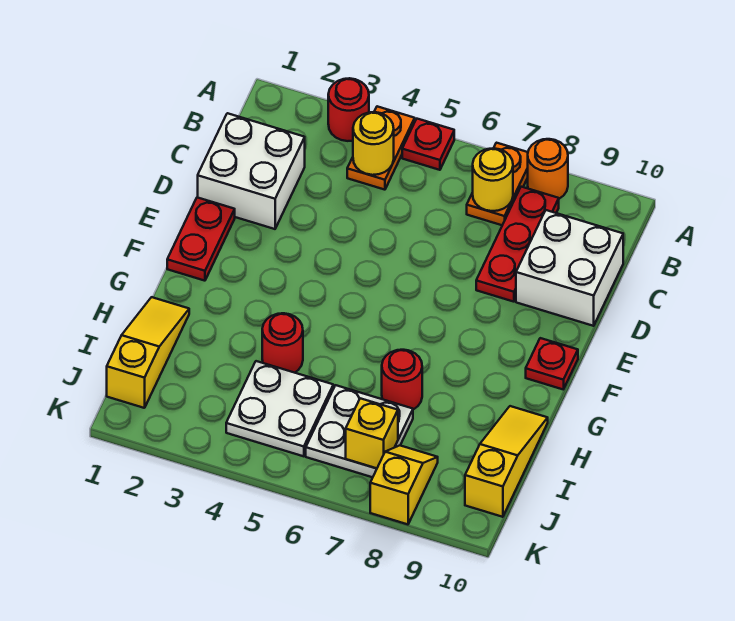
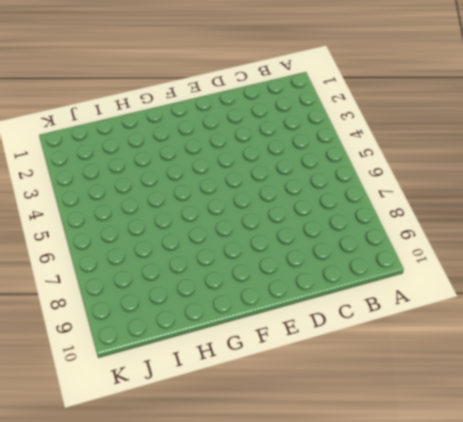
none -> red round brick A3 level 1
none -> orange plate A4:B4 level 1
none -> red plate A5 level 1

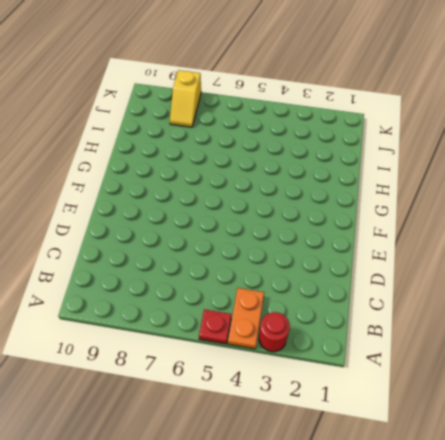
none -> orange plate A7:B7 level 1
none -> orange round brick A8 level 1
none -> red plate B8:D8 level 1

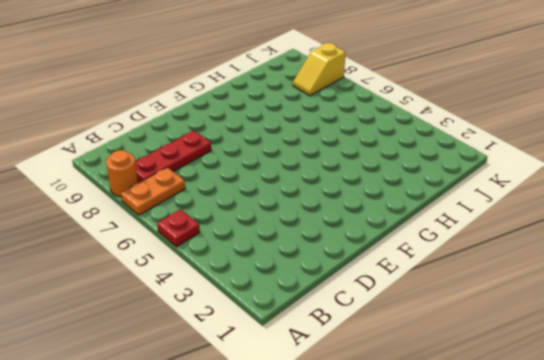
none -> red round brick A3 level 1
none -> orange plate A4:B4 level 1
none -> white brick C1:D2 level 1

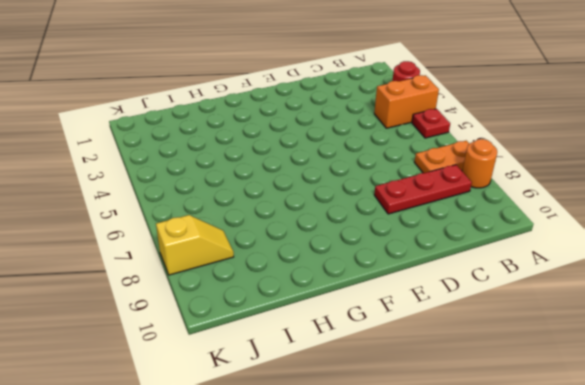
orange brick A4:B4 level 1 -> orange plate A4:B4 level 1
none -> white brick C1:D2 level 1
none -> white brick C9:D10 level 1
none -> red plate E1:F1 level 1

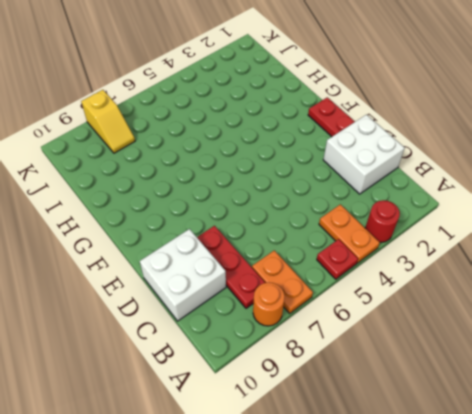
none -> red plate F10 level 1
none -> yellow slope H1:J1 level 1 top J
none -> red round brick H4 level 1

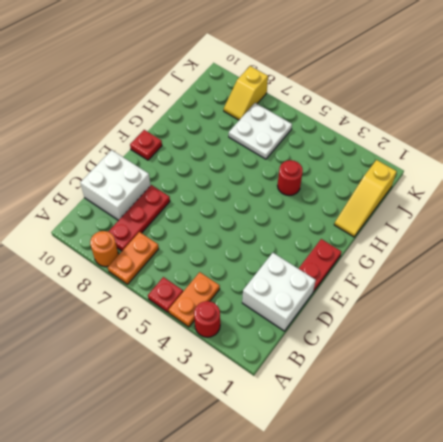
none -> red round brick H7 level 1
none -> yellow slope H10:J10 level 1 top J
none -> white plate I4:J5 level 1

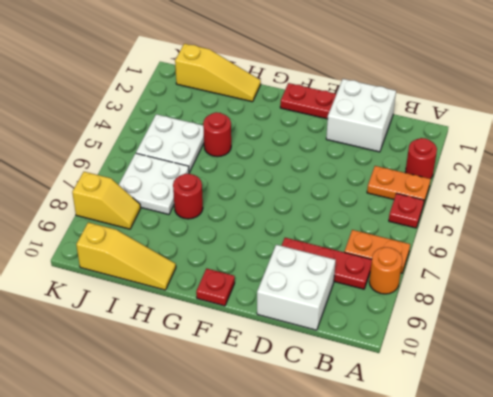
none -> yellow round brick B4 level 2
none -> yellow round brick B7 level 2
none -> yellow brick J7 level 2

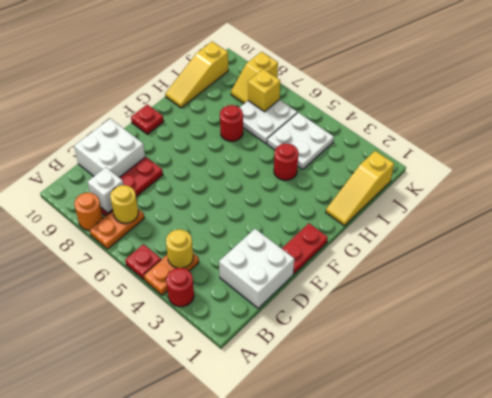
white brick B8 level 2 -> none

